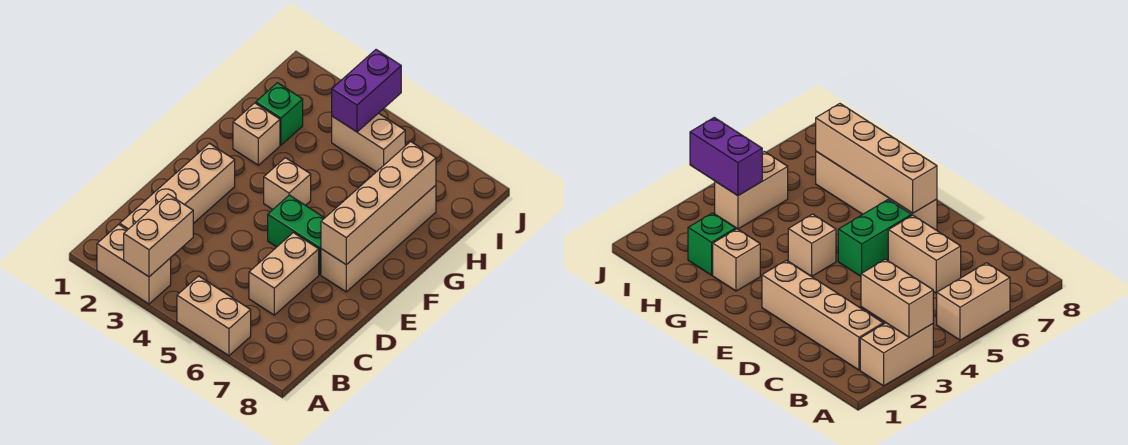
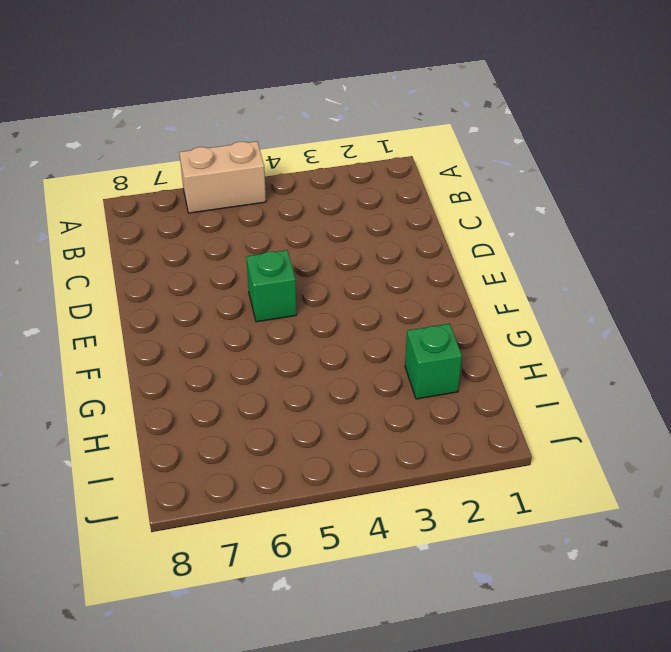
green brick E5 level 1 -> green brick E5:E6 level 1
none -> tan brick A2:A3 level 1
none -> tan brick B2:E2 level 1
none -> tan brick C6:D6 level 1

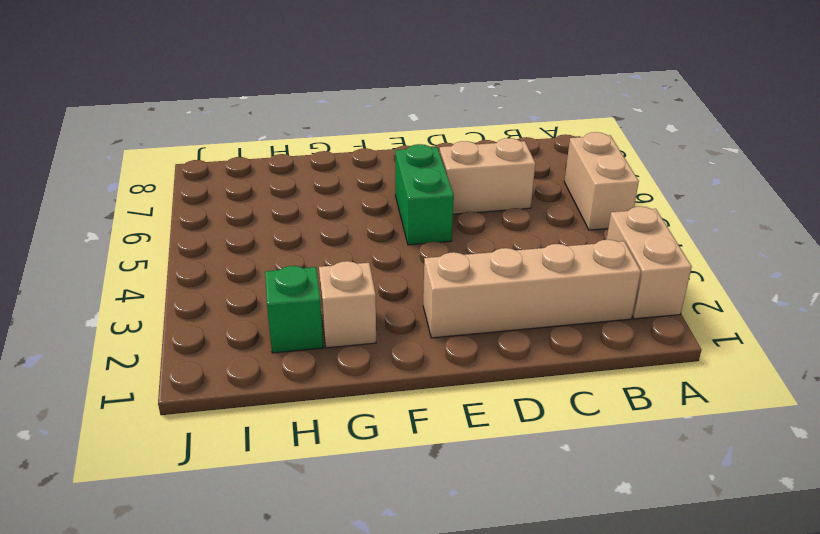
none -> tan brick E7:H7 level 1
none -> tan brick F4 level 1
none -> tan brick I4:I5 level 1

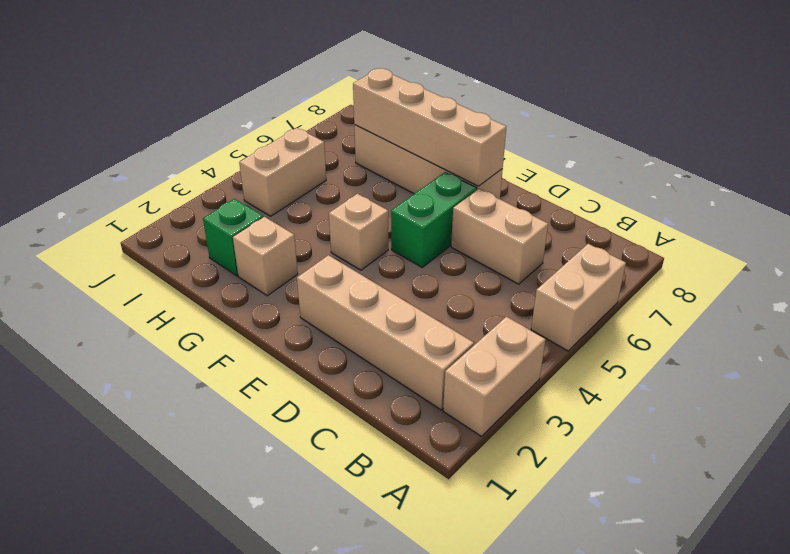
none -> tan brick A3:B3 level 2
none -> purple brick I4:J4 level 2

